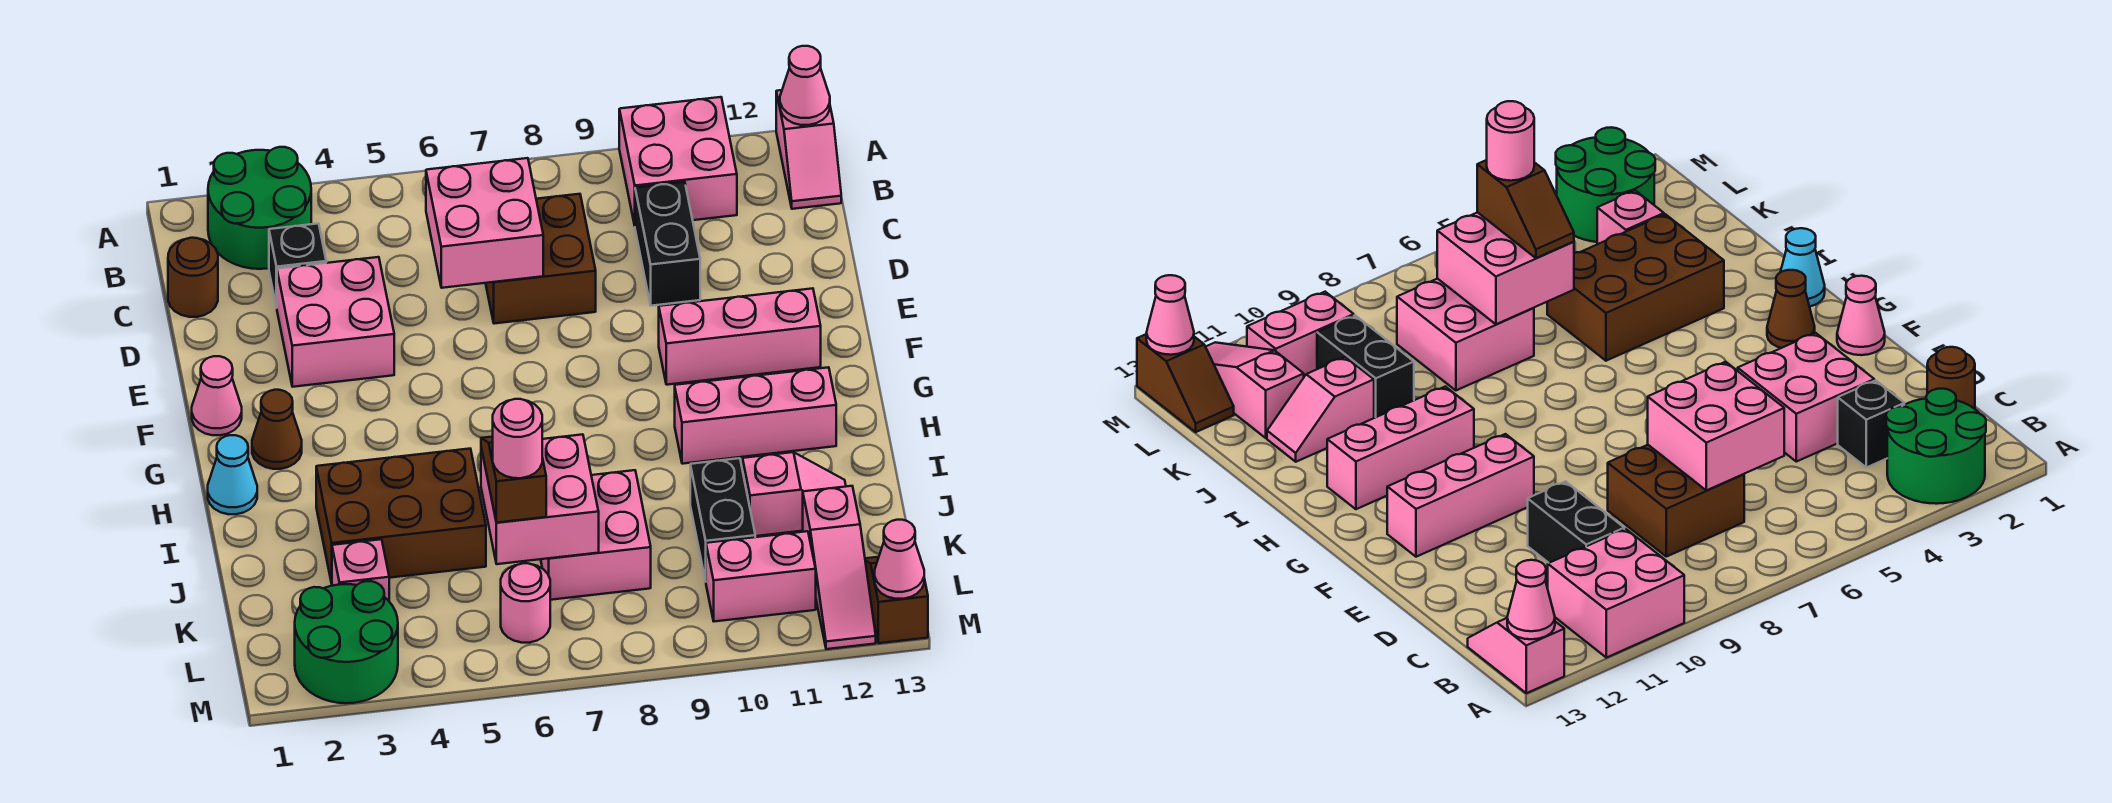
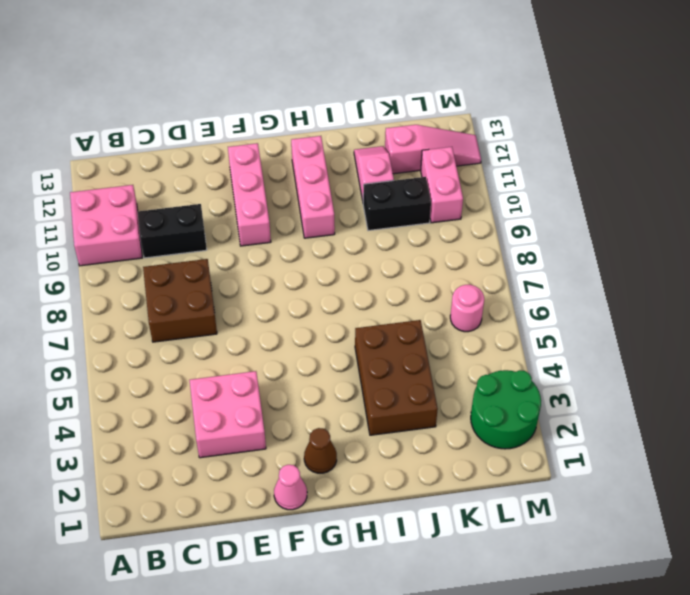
none -> green round brick A2:B3 level 1
none -> pink slope A13:B13 level 1 top A
none -> brown round brick C1 level 1

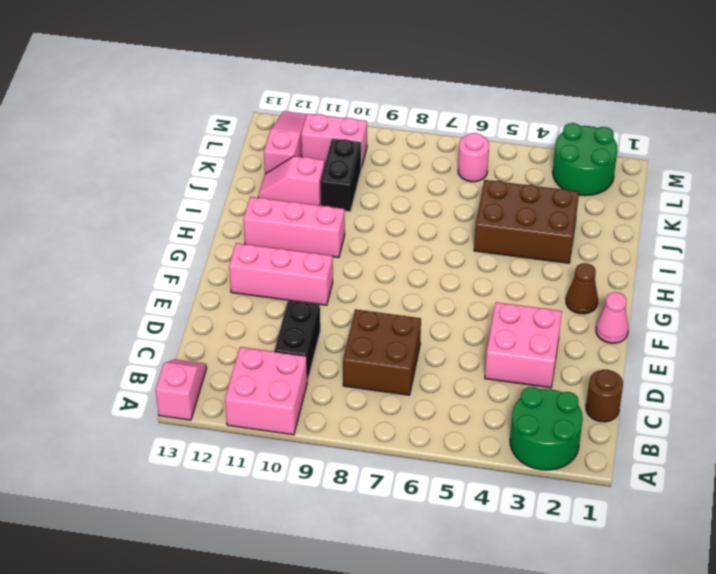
none -> black brick C3 level 1
none -> cyan cone H1 level 1
none -> pink brick J7:K8 level 1

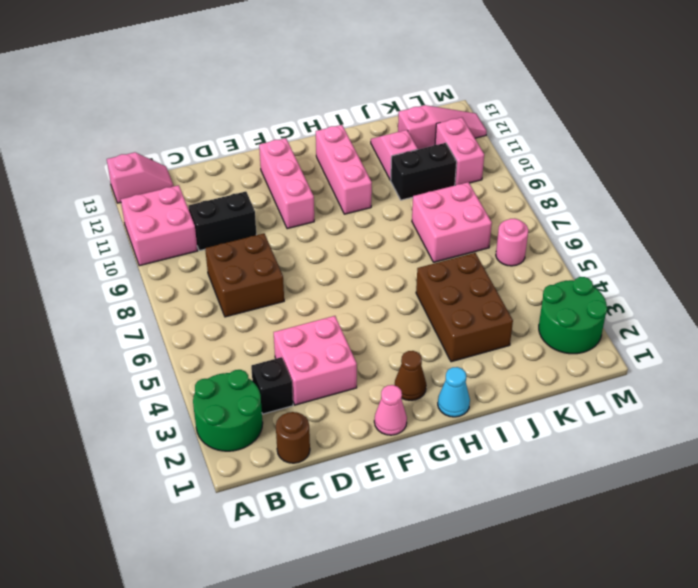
none -> pink brick K3 level 1
none -> brown slope L13:M13 level 1 top M
none -> pink cone A13 level 2

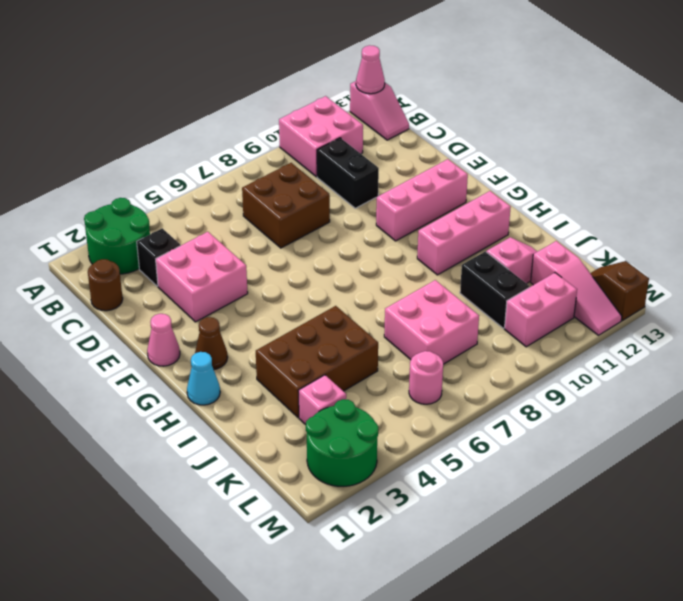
none -> pink brick C6:D7 level 2
none -> pink brick J6:K7 level 2
none -> pink cone M13 level 2

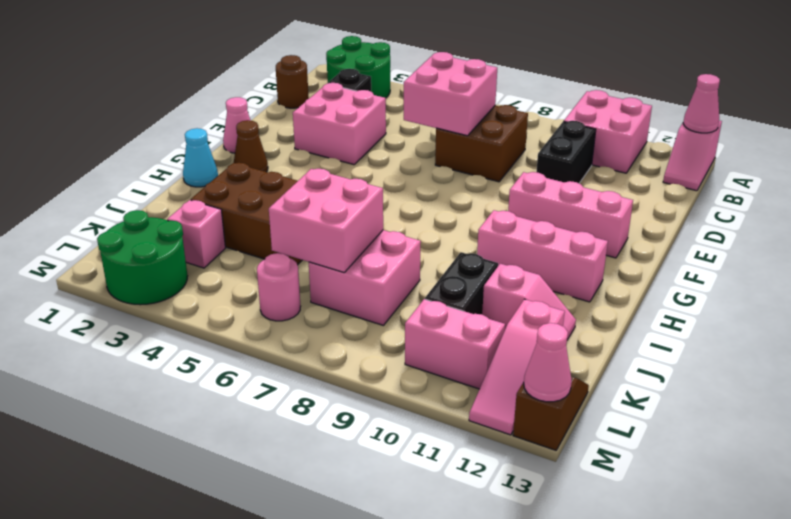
none -> brown slope J6:K6 level 3 top K
none -> pink round brick K6 level 4

